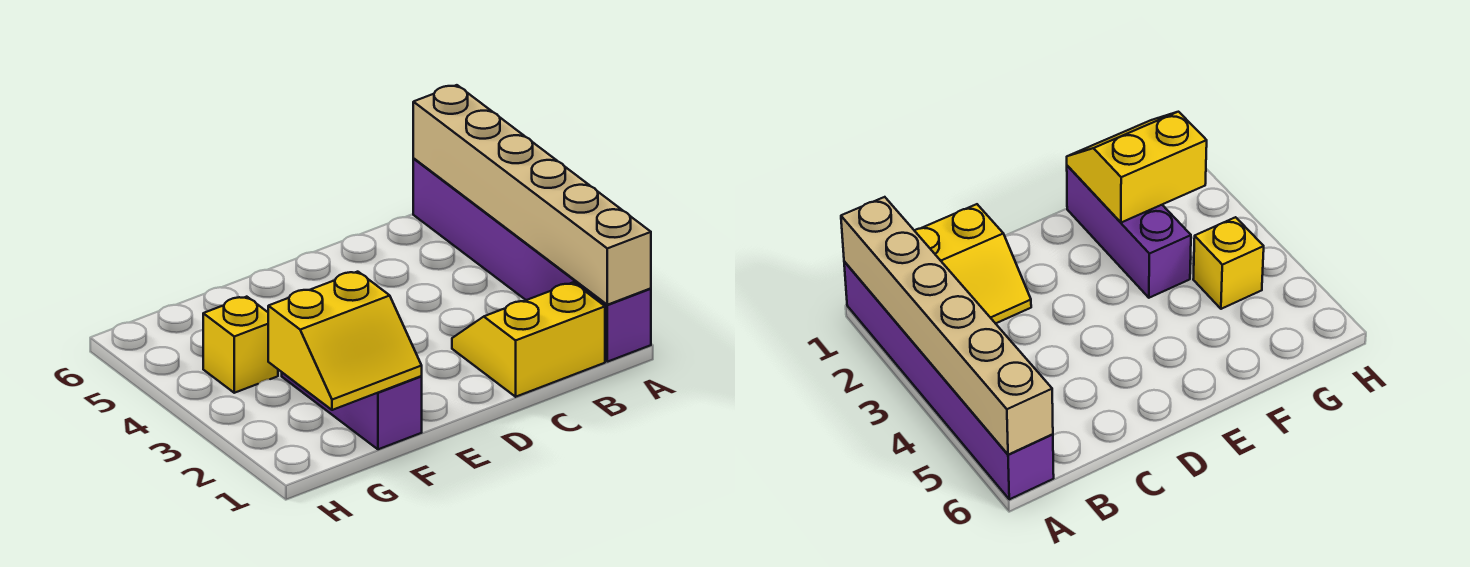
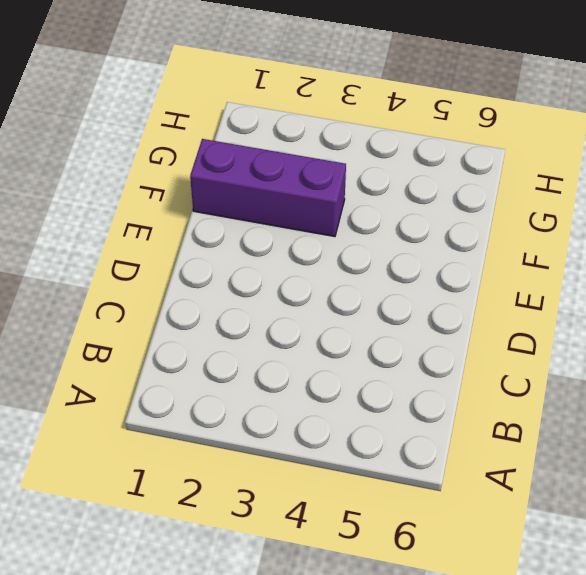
none -> purple brick A1:A6 level 1
none -> yellow slope B1:C2 level 1 top 1

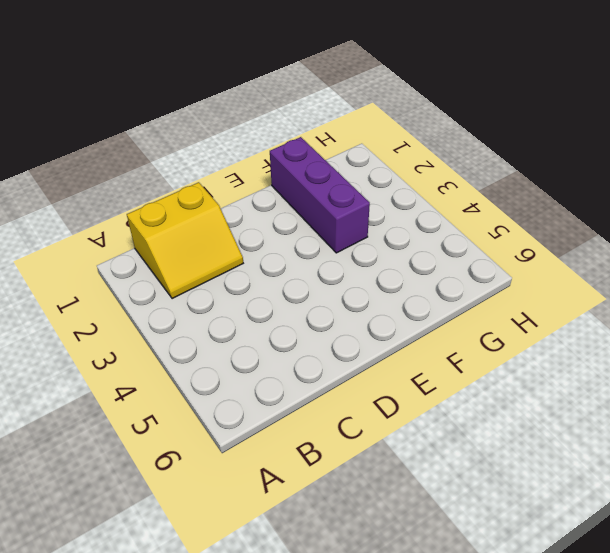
none -> purple brick A1:A6 level 1
none -> yellow brick G4 level 1

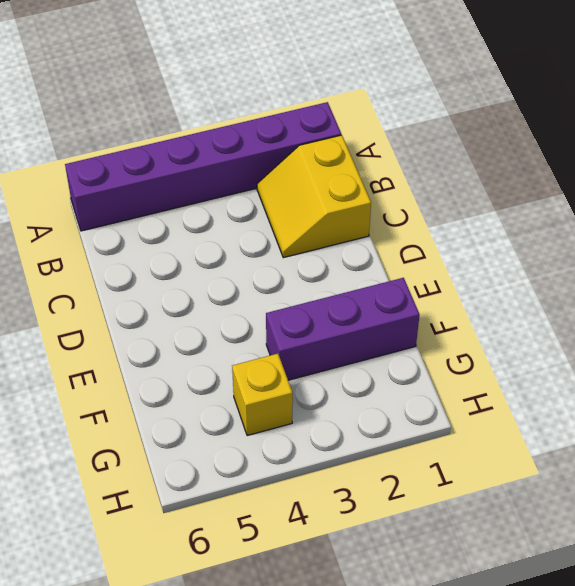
none -> tan brick A1:A6 level 2
none -> yellow slope F1:G2 level 2 top 2

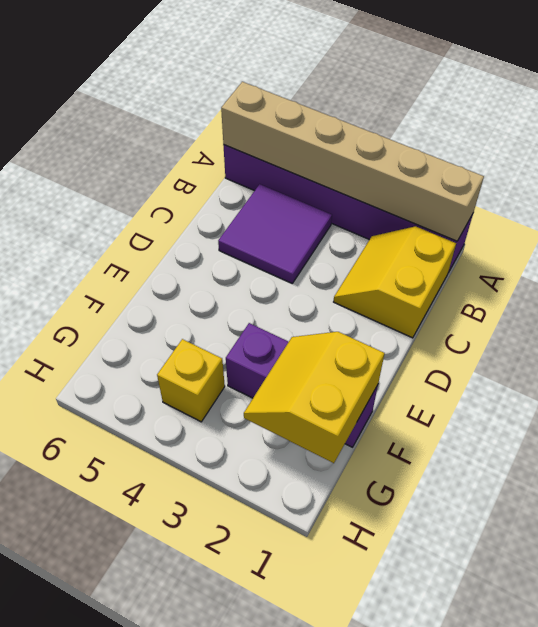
purple tile B4:C5 level 1 -> none
yellow slope F1:G2 level 2 top 1 -> yellow slope F1:G2 level 2 top 2

